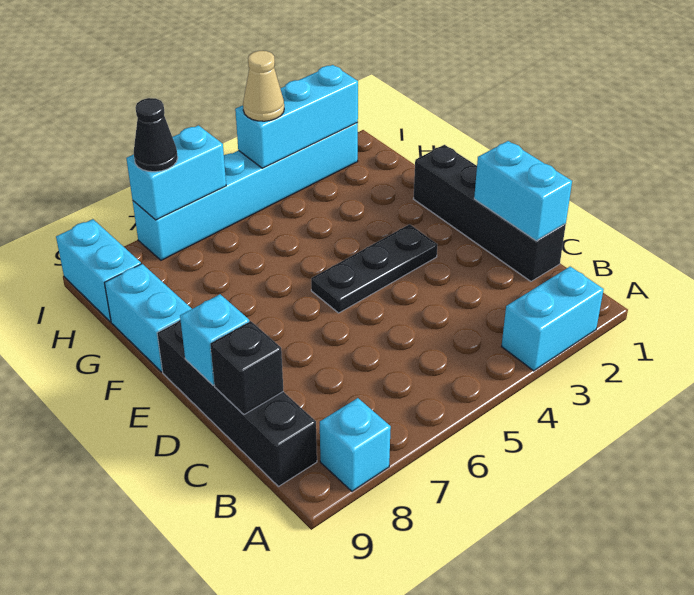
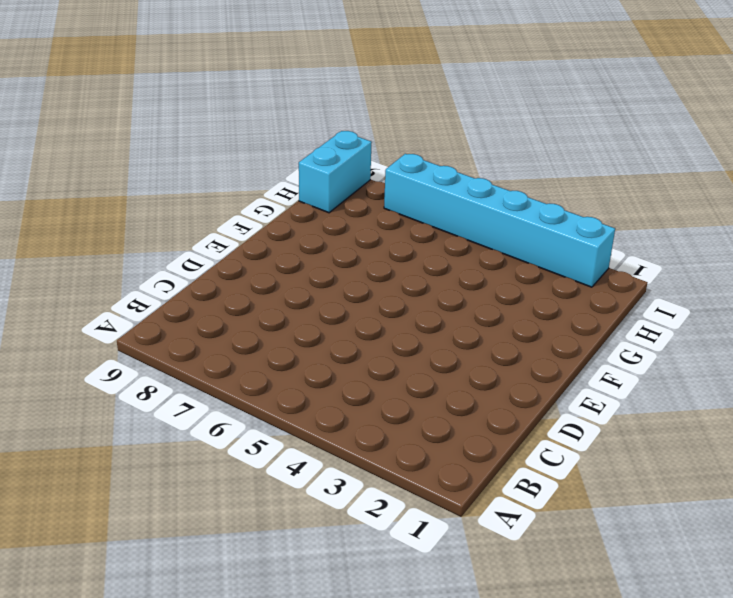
none -> cyan brick A2:A3 level 1
none -> cyan brick A8 level 1
none -> black brick B9:E9 level 1

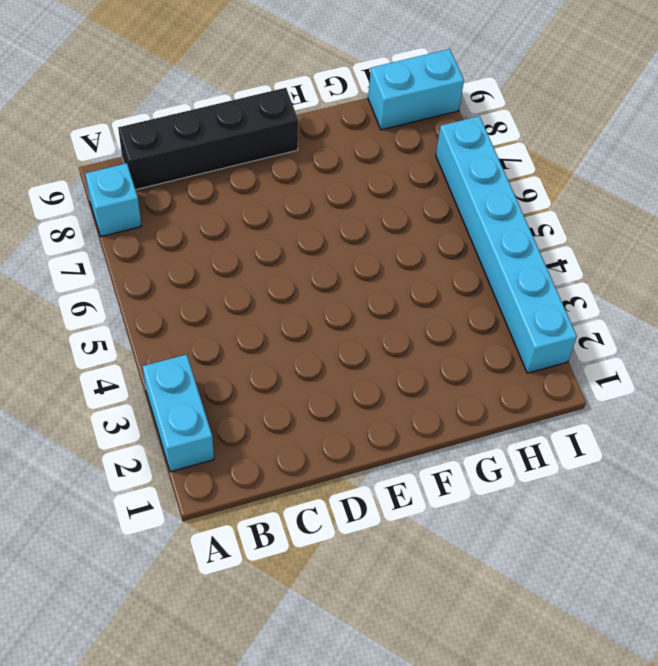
none -> black brick C1:F1 level 1
none -> black plate E3:E5 level 1
none -> cyan brick F9:G9 level 1

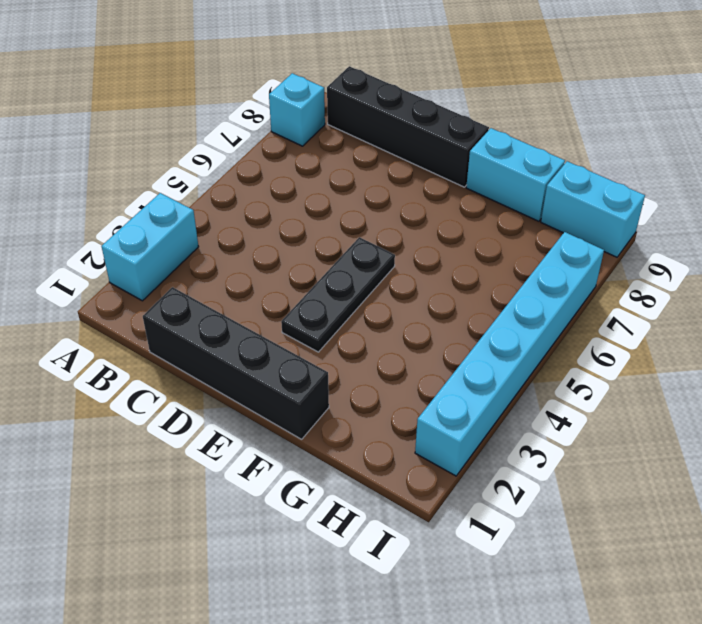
none -> cyan brick C1:D1 level 2
none -> black brick C9 level 2
none -> cyan brick D9 level 2

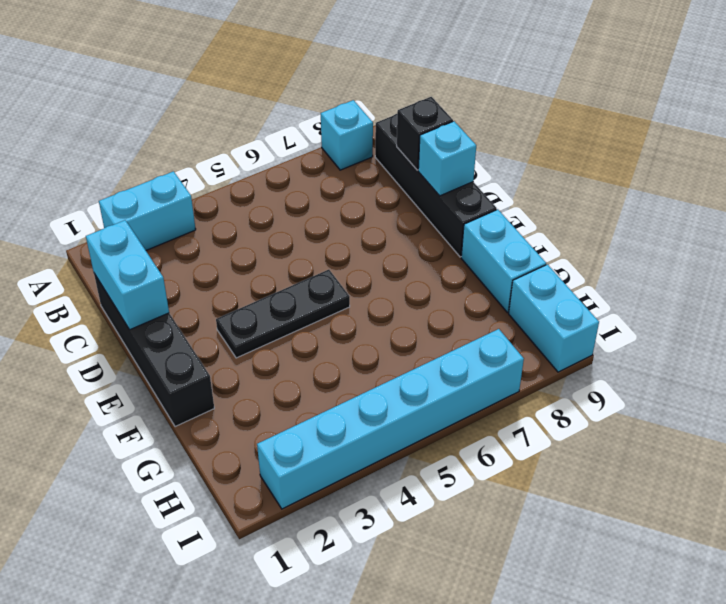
none -> cyan brick I2:I4 level 2
none -> cyan brick I6:I7 level 2
none -> tan cone I4 level 3

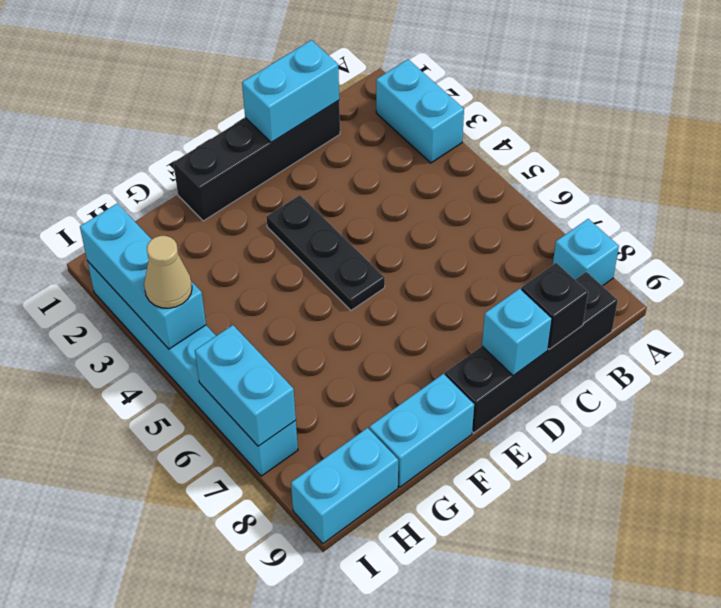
none -> black cone I7 level 3

